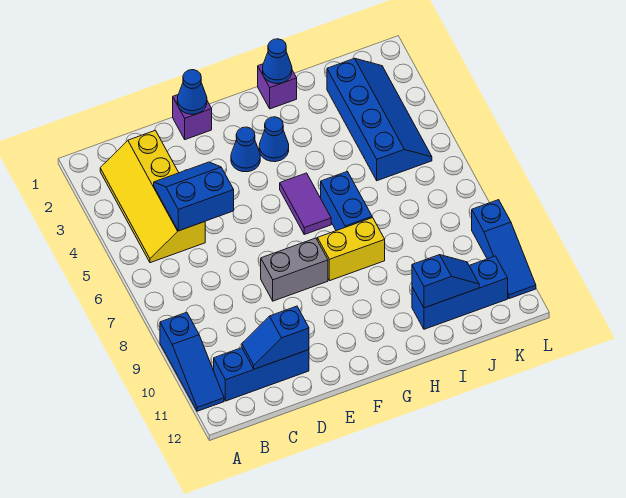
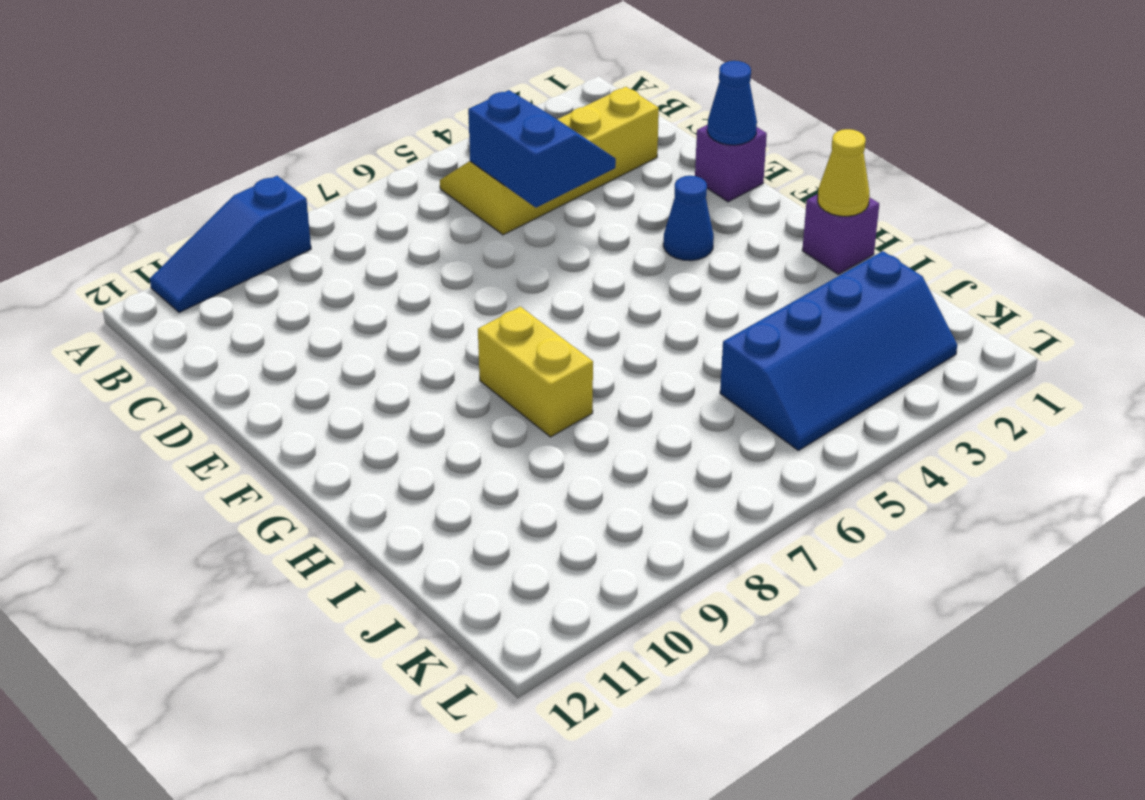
yellow cone H1 level 2 -> blue cone H1 level 2
none -> blue brick B11:D11 level 1
none -> grey brick E8:F8 level 1
none -> blue cone G3 level 1

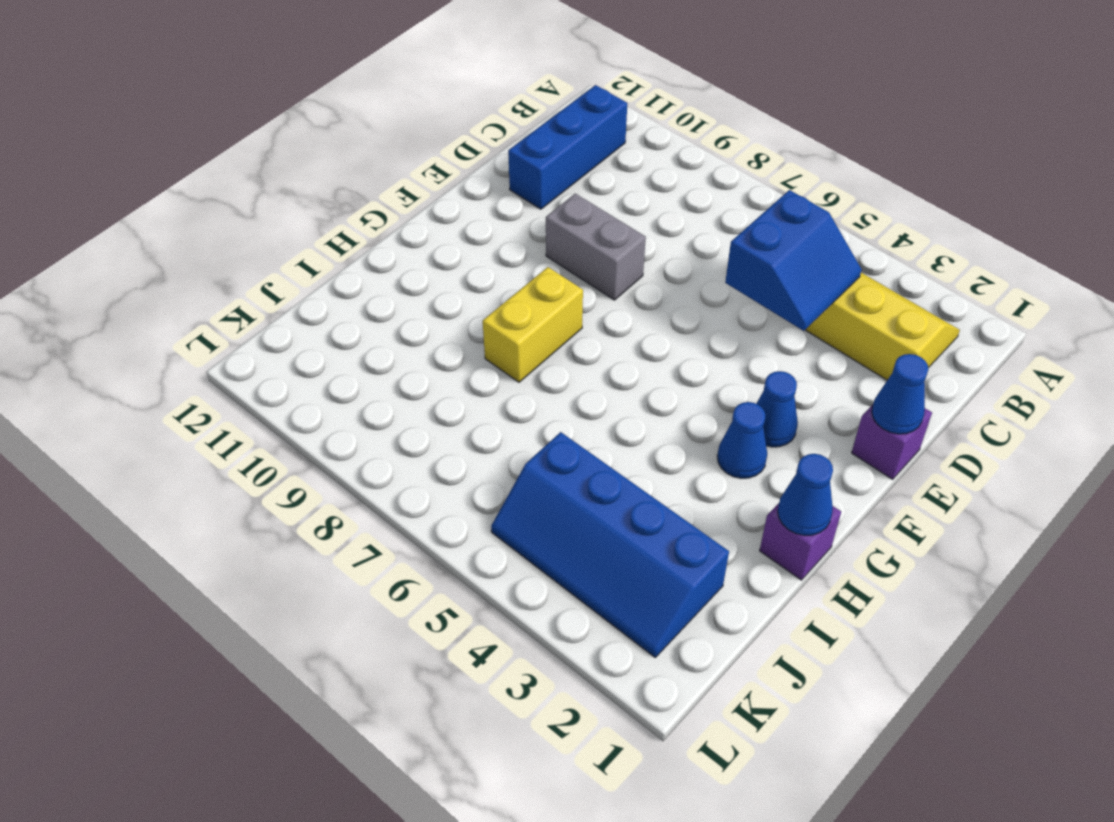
grey brick E8:E9 level 1 -> grey brick E8:F8 level 1
none -> blue slope A9:A11 level 1 top 9
none -> purple tile G5:G6 level 1
none -> blue brick H6:H7 level 1

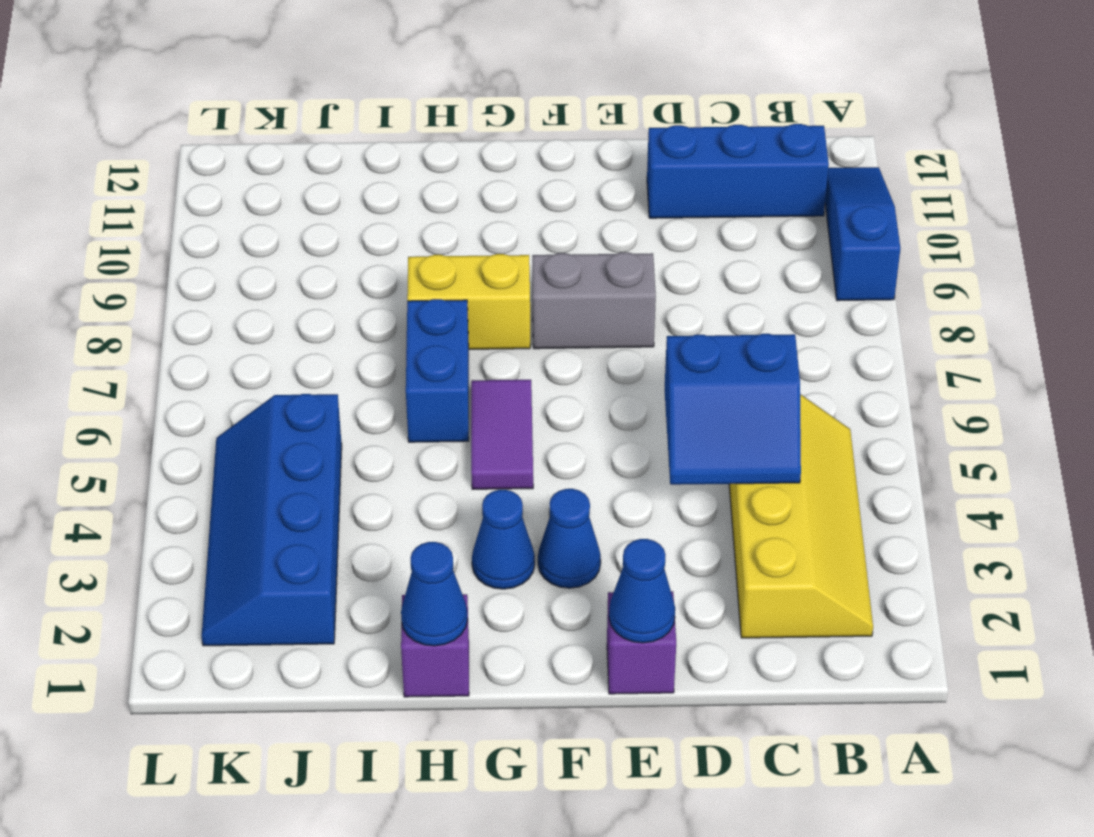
none -> blue brick I11:K11 level 1
none -> blue slope L9:L11 level 1 top 9
none -> blue slope C11:D11 level 2 top D

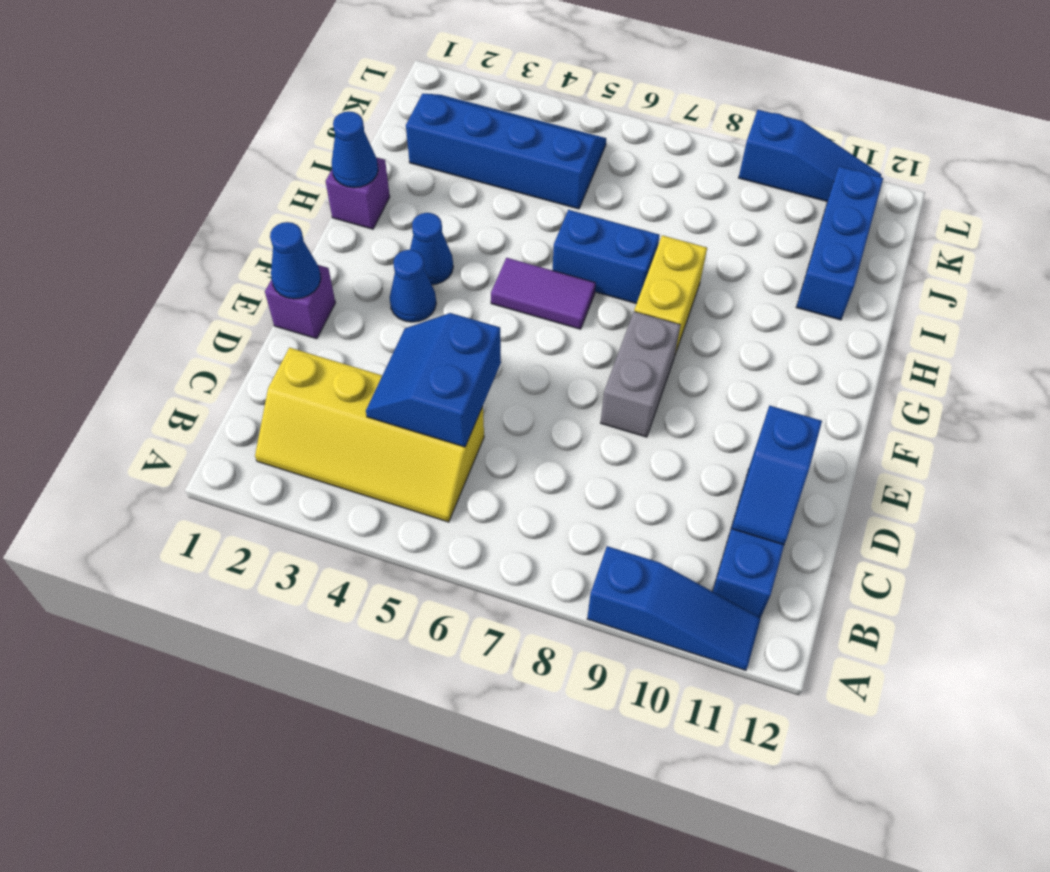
none -> blue slope I11:J11 level 2 top I

